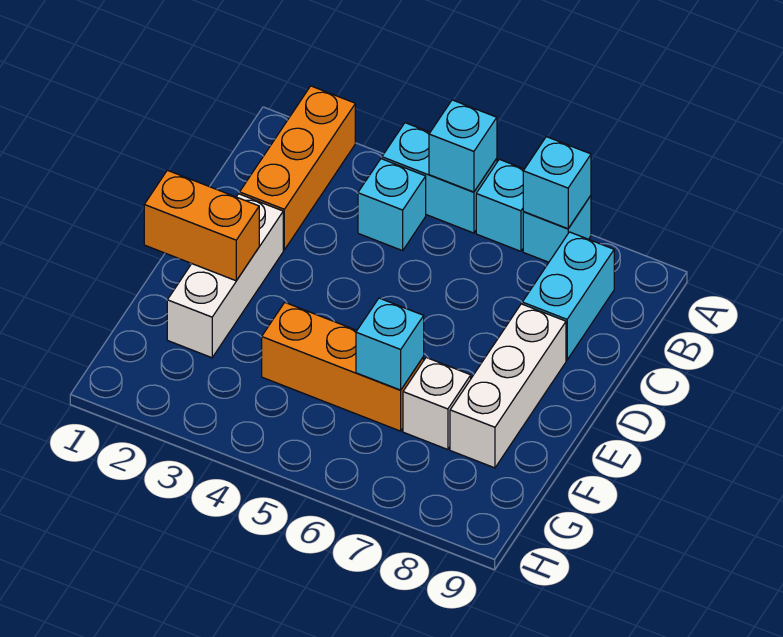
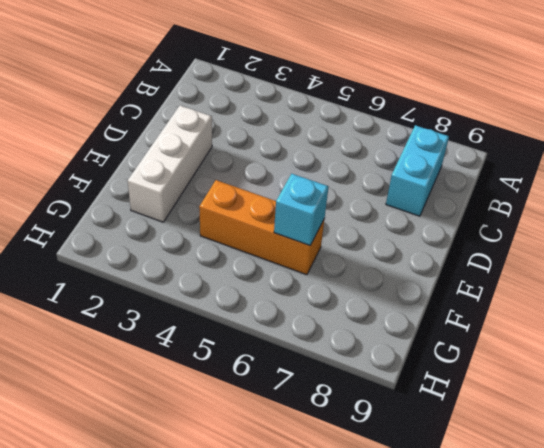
none -> orange brick A2:C2 level 1
none -> cyan brick A4:A5 level 1
none -> cyan brick A6 level 1

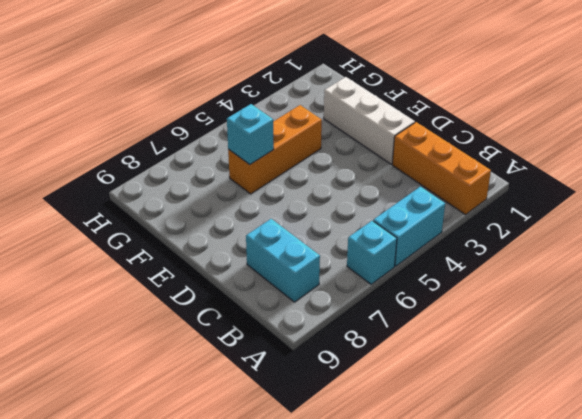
none -> cyan brick A7 level 1
none -> cyan brick B4 level 1
none -> white brick D8:F8 level 1

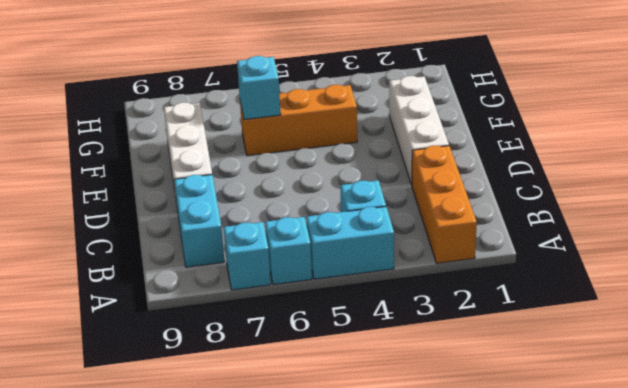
none -> white brick F7 level 1
none -> cyan brick A5 level 2
none -> cyan brick A7 level 2

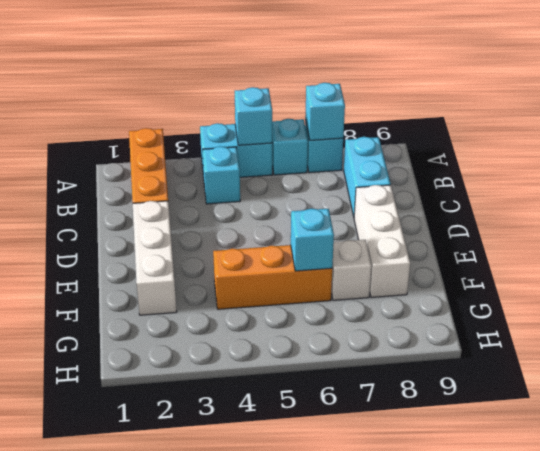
none -> orange brick E1:E2 level 2

